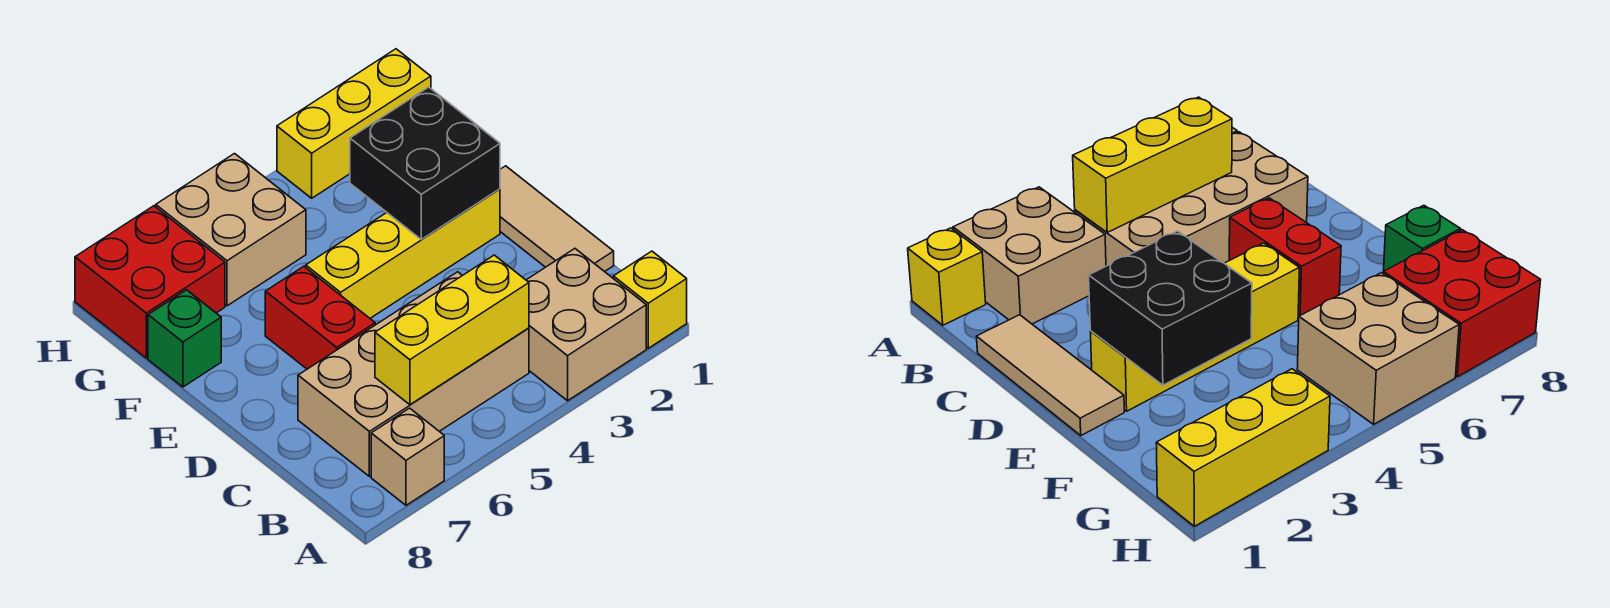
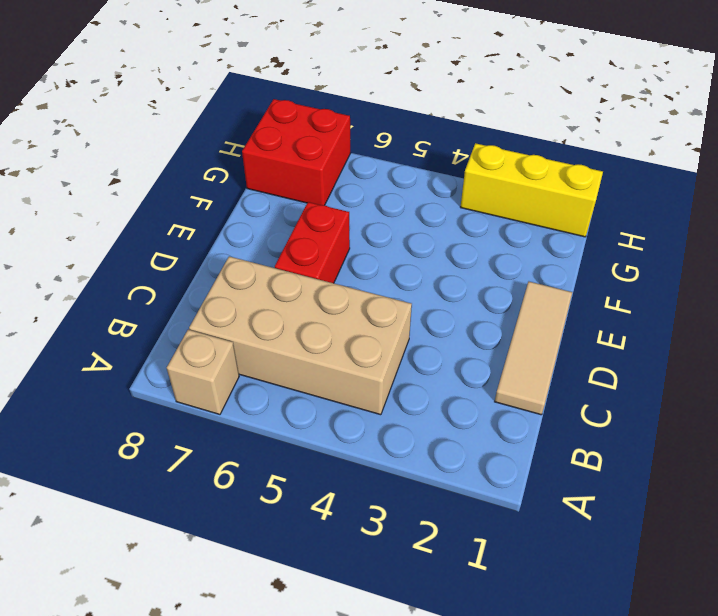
none -> yellow brick A1 level 1
none -> tan brick A2:B3 level 1
none -> yellow brick E2:E5 level 1

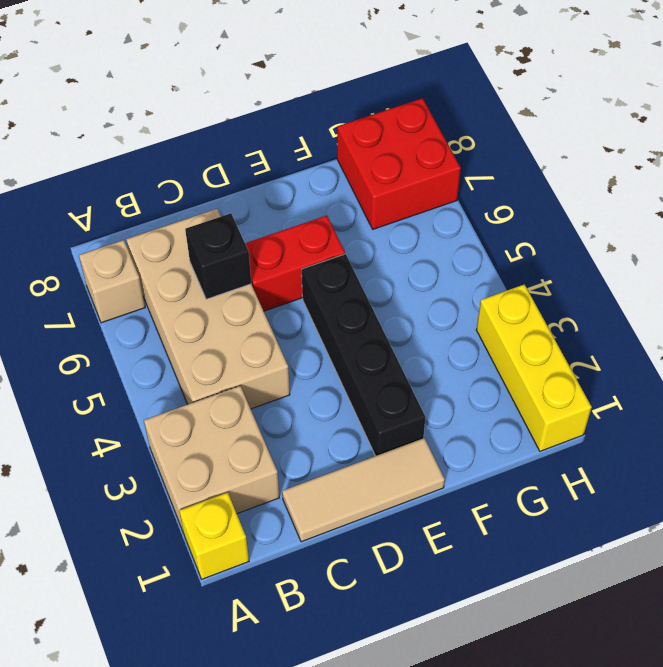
black brick C6 level 2 -> none
black brick E2:E5 level 1 -> yellow brick E2:E5 level 1
none -> green brick F8 level 1
none -> tan brick G5:H6 level 1
none -> yellow brick B4:B6 level 2

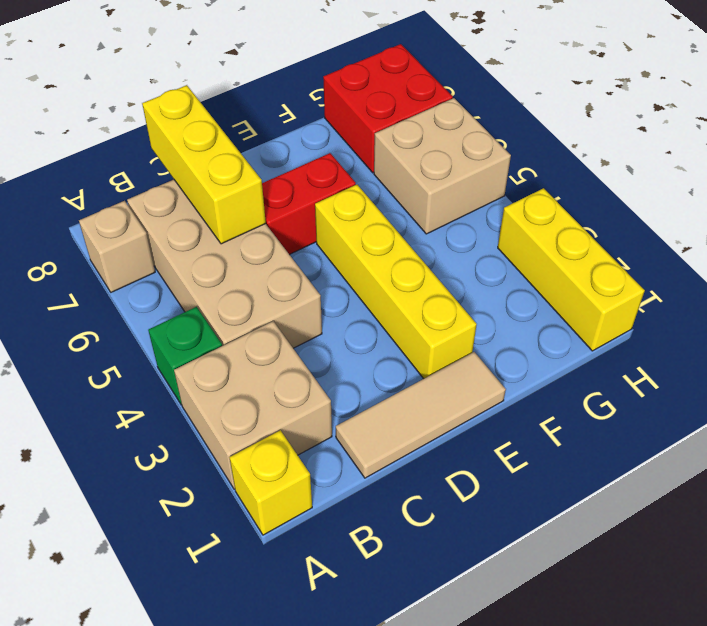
green brick A4 level 1 -> green brick F8 level 1
yellow brick C6:C8 level 2 -> yellow brick B4:B6 level 2
none -> black brick E2:F3 level 2

